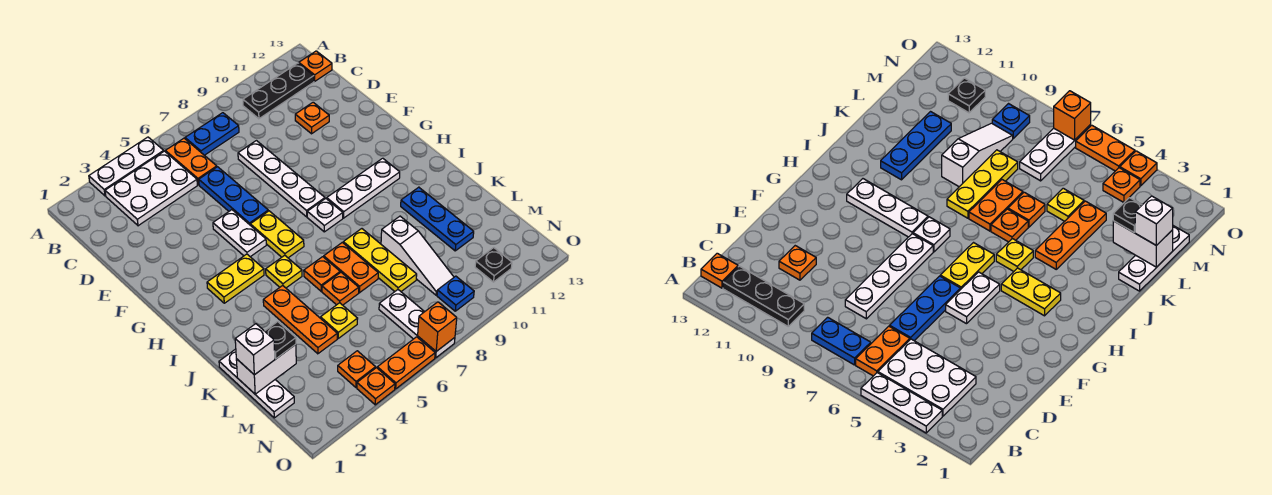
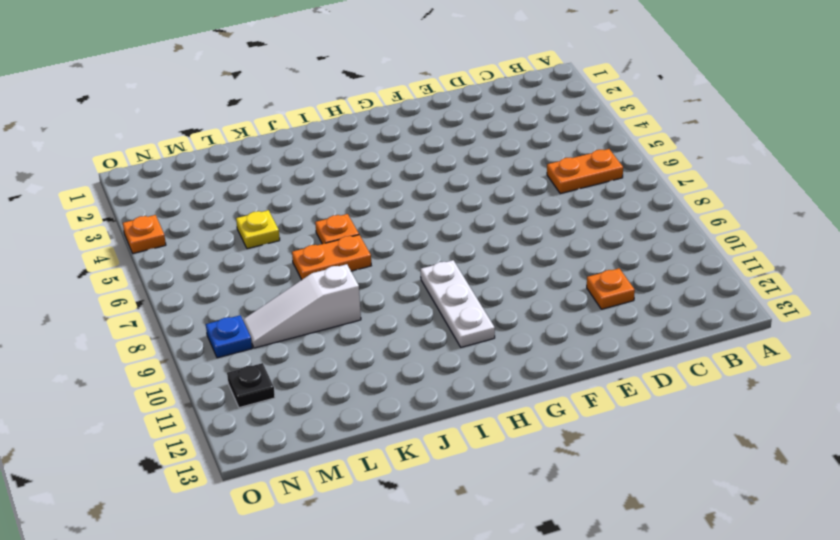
none -> white plate A3:A5 level 1
none -> white plate B3:C5 level 1
none -> blue plate B7:B8 level 1
none -> black plate B10:B12 level 1

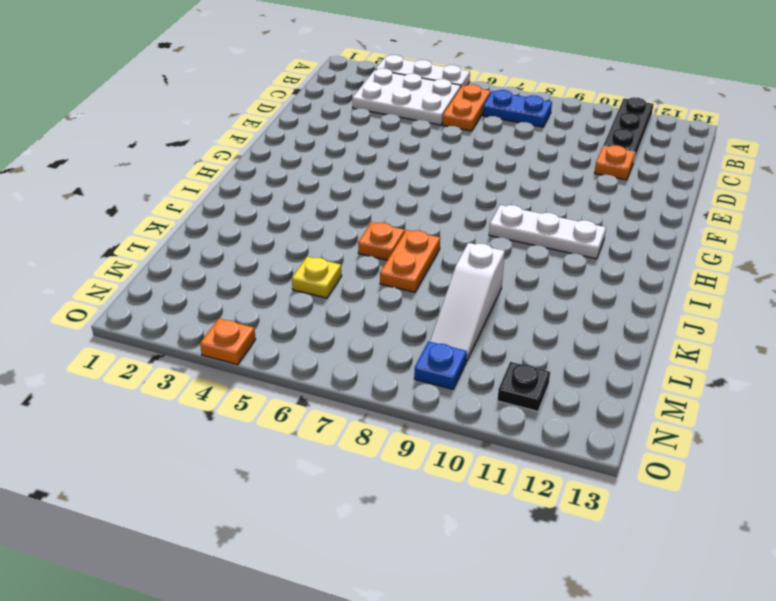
black plate A11:C11 level 1 -> black plate B10:B12 level 1
none -> orange plate B13 level 1
none -> blue plate D6:F6 level 1
none -> white plate D8:G8 level 1
none -> white plate F5:G5 level 1

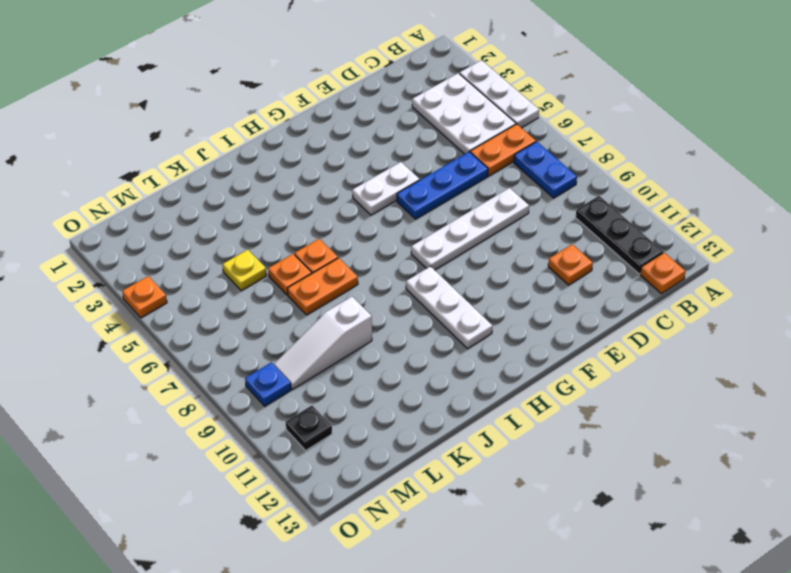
none -> yellow plate G6:H6 level 1
none -> yellow plate H3:H4 level 1
none -> white plate H8 level 1
none -> yellow plate I5 level 1

